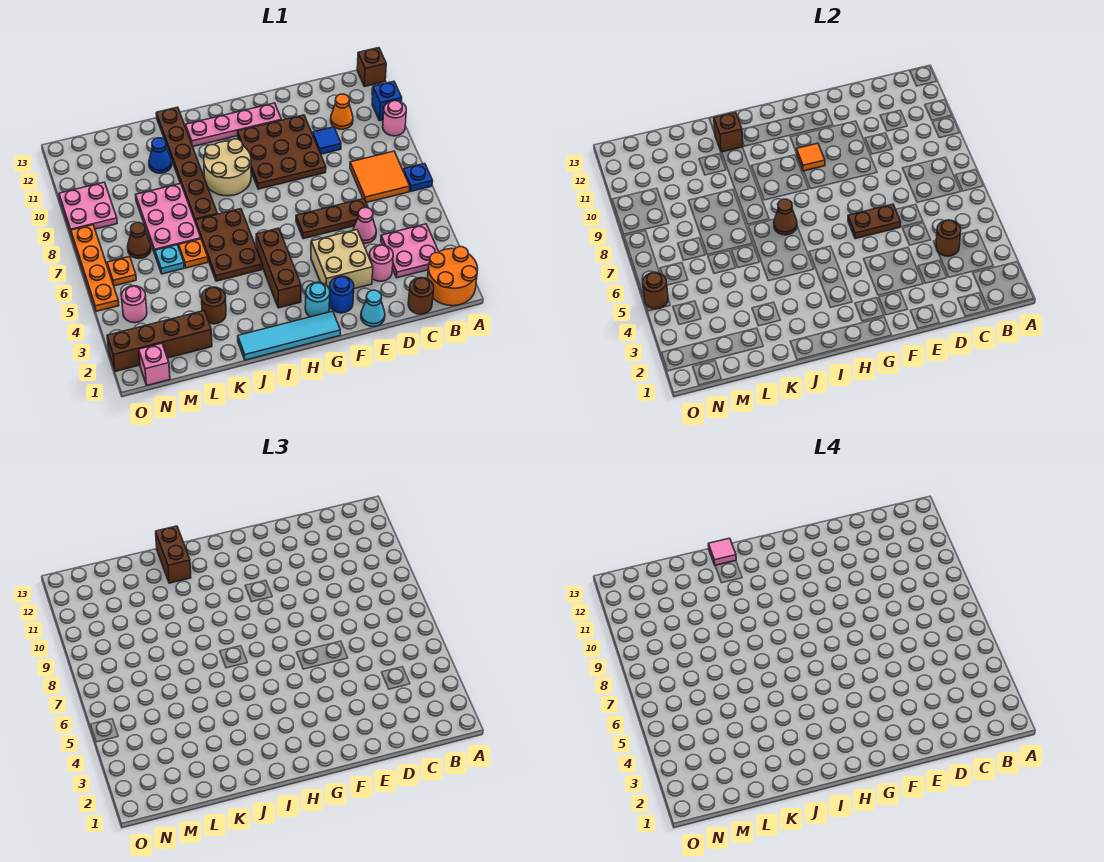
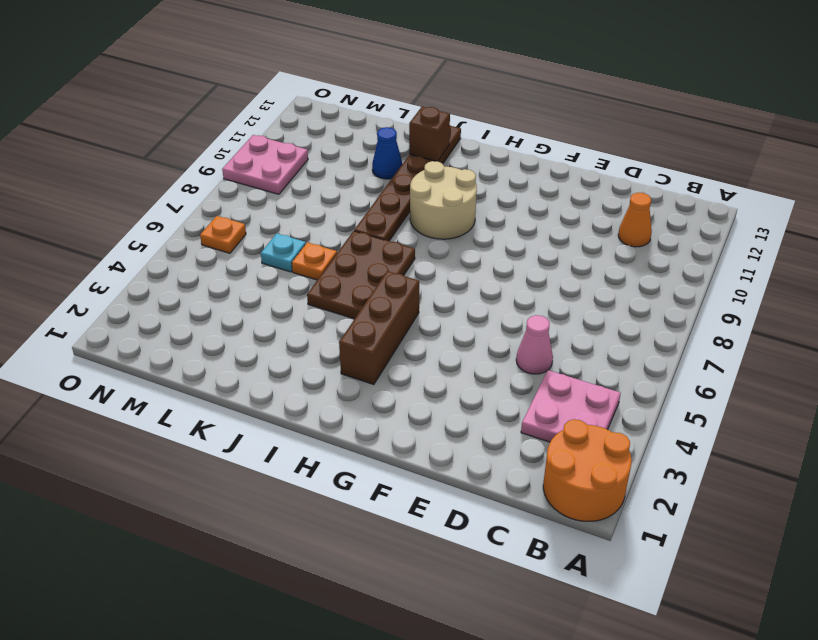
none -> blue plate A7 level 1
none -> pink round brick A10 level 1
none -> blue brick A11 level 1
none -> brown brick A13 level 1

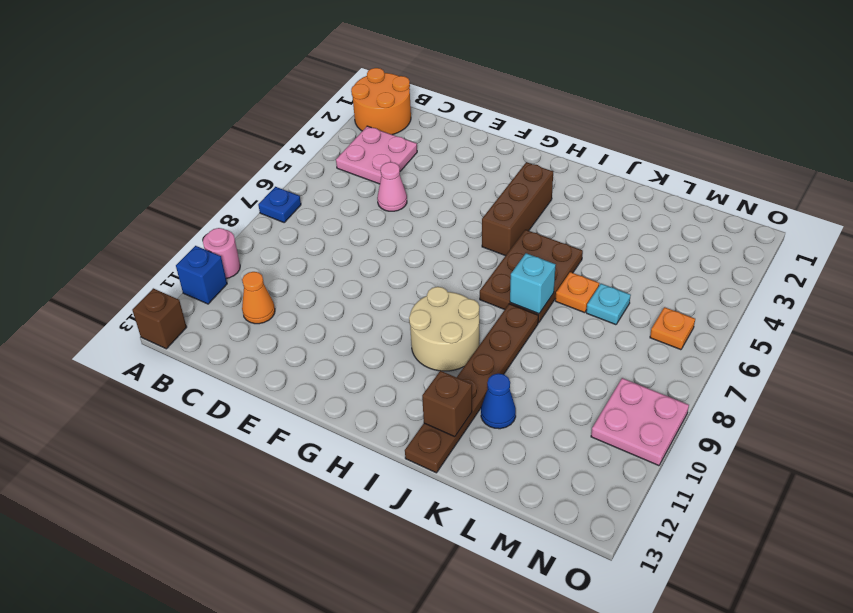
cyan brick J7 level 2 -> none
none -> orange tile B7:C8 level 1
none -> brown round brick C1 level 1
none -> pink round brick D3 level 1
none -> brown plate D6:F6 level 1

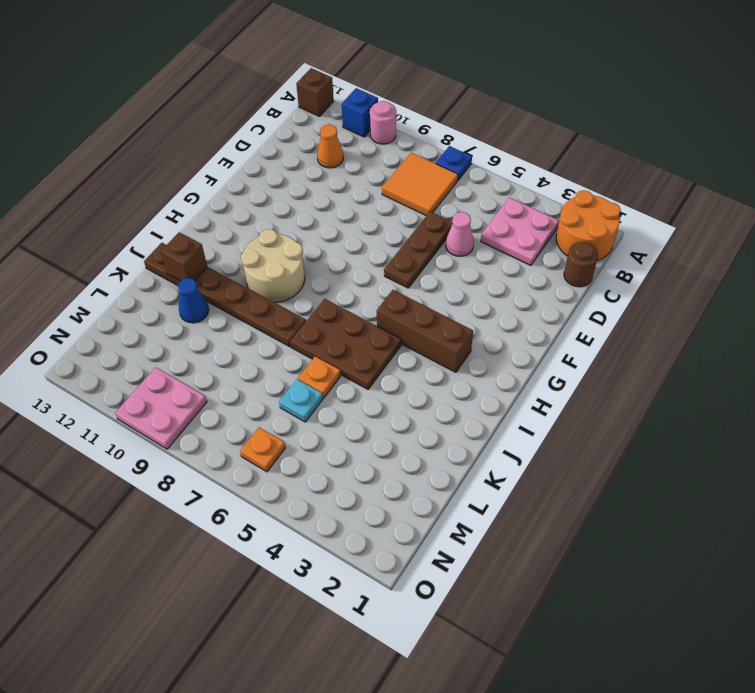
none -> pink round brick D3 level 1
none -> blue tile D10 level 1
none -> cyan cone E1 level 1
none -> tan brick E3:F4 level 1

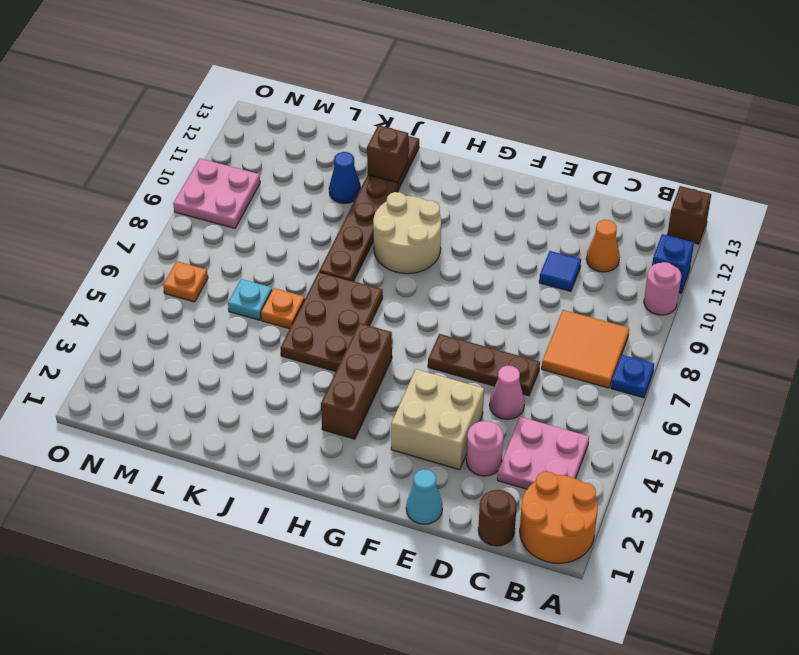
none -> brown plate E9:G11 level 1
none -> blue round brick F2 level 1
none -> pink plate F12:I12 level 1
none -> cyan tile G1:J1 level 1

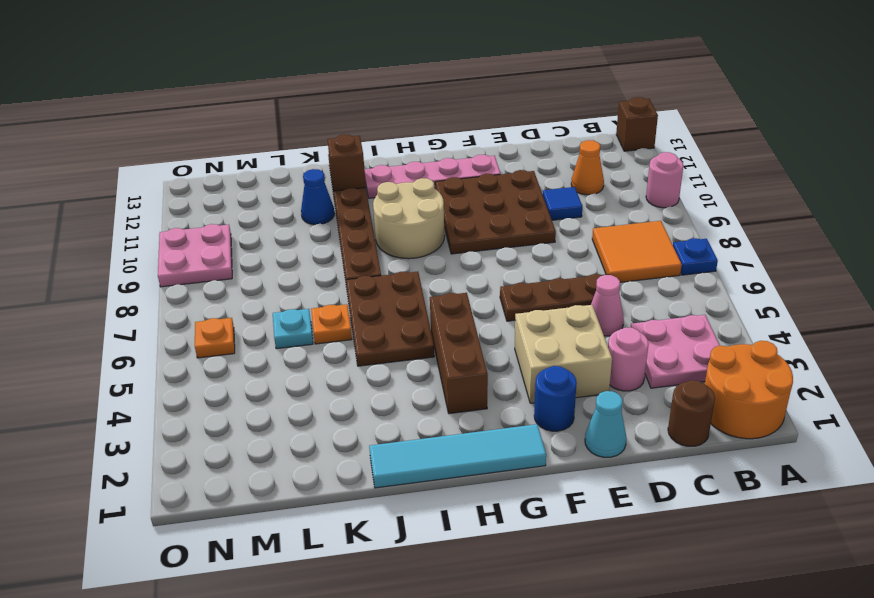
none -> blue brick A11 level 1
none -> cyan round brick G2 level 1
none -> brown round brick K3 level 1
none -> pink plate K7:L9 level 1

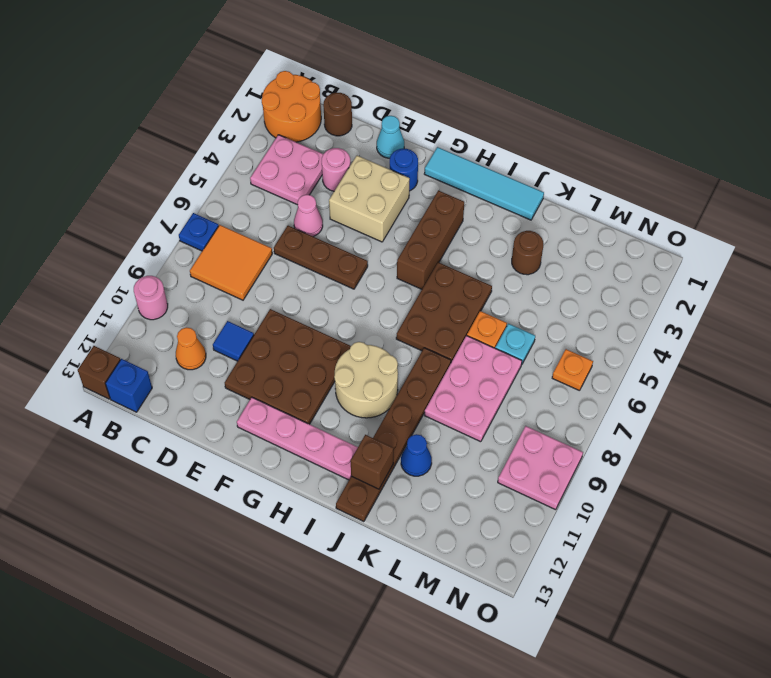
blue brick B13 level 1 -> blue brick A11 level 1
none -> cyan round brick G2 level 1
none -> brown brick L2:O2 level 1
none -> brown cone M7 level 1
none -> pink brick N1 level 1

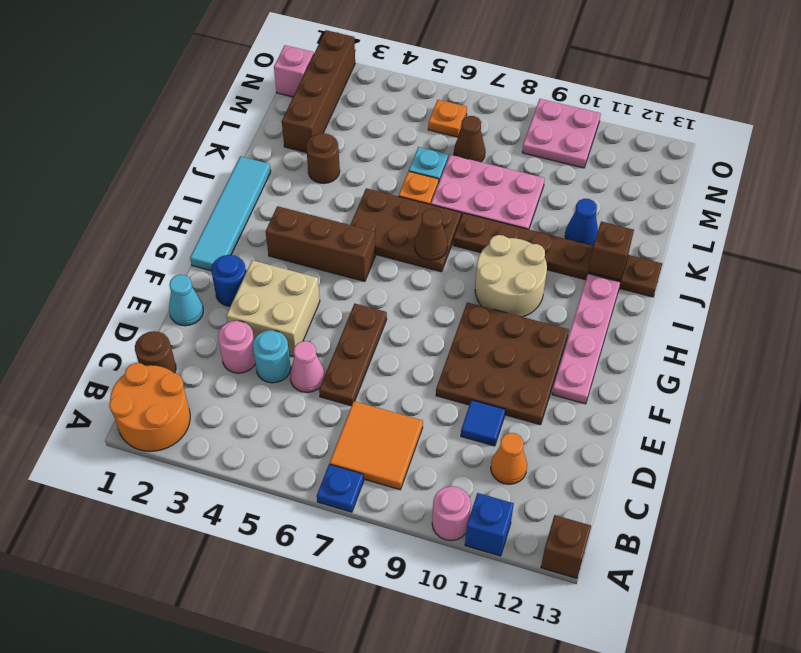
cyan round brick D4 level 1 -> cyan round brick G2 level 1
none -> pink plate B3:C4 level 1
none -> pink round brick N4 level 1
none -> orange plate O5:O8 level 1
none -> brown round brick C4 level 2

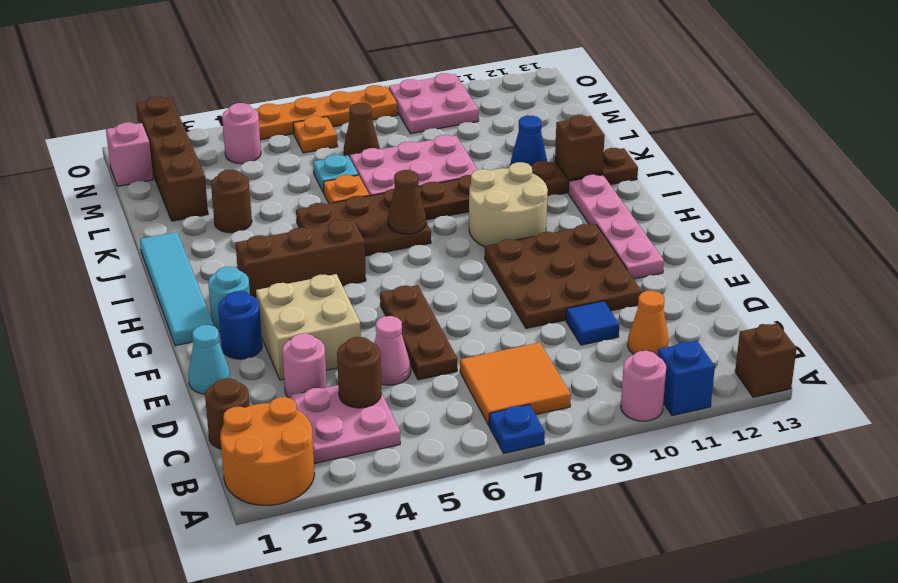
none -> brown plate E6:F6 level 2
none -> orange tile G10 level 2
none -> brown round brick O5 level 2
none -> brown brick J12:J13 level 3

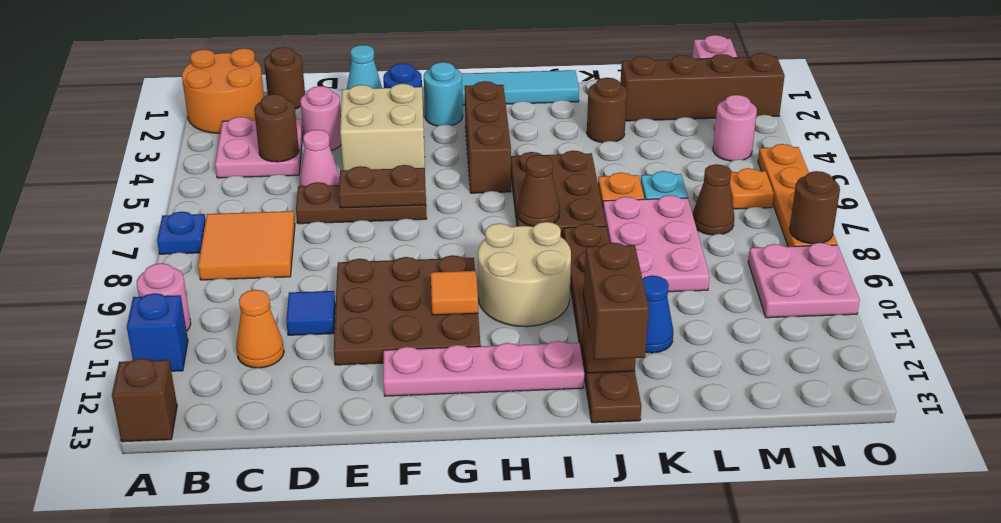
brown round brick O8 level 2 -> brown round brick O5 level 2
none -> pink tile J13 level 4

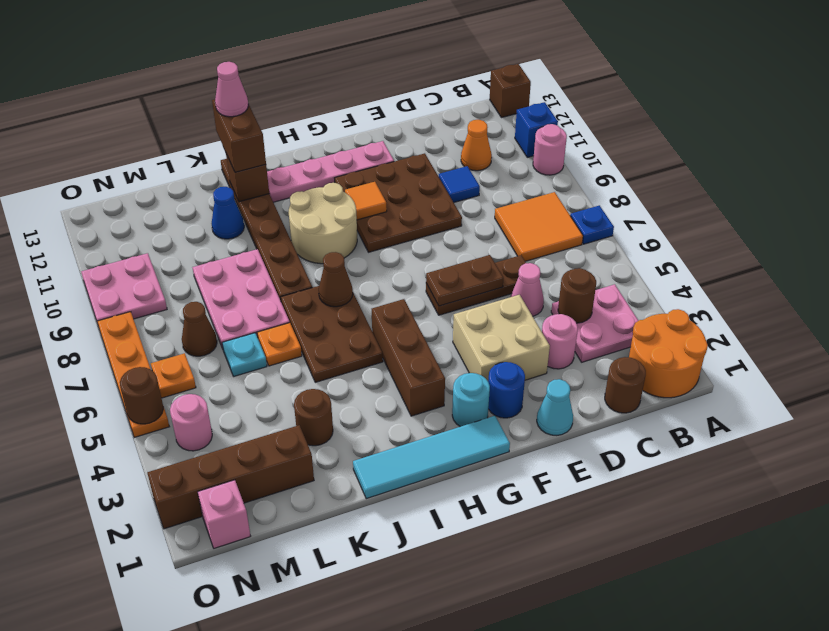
pink cone J13 level 4 -> pink tile J13 level 4

